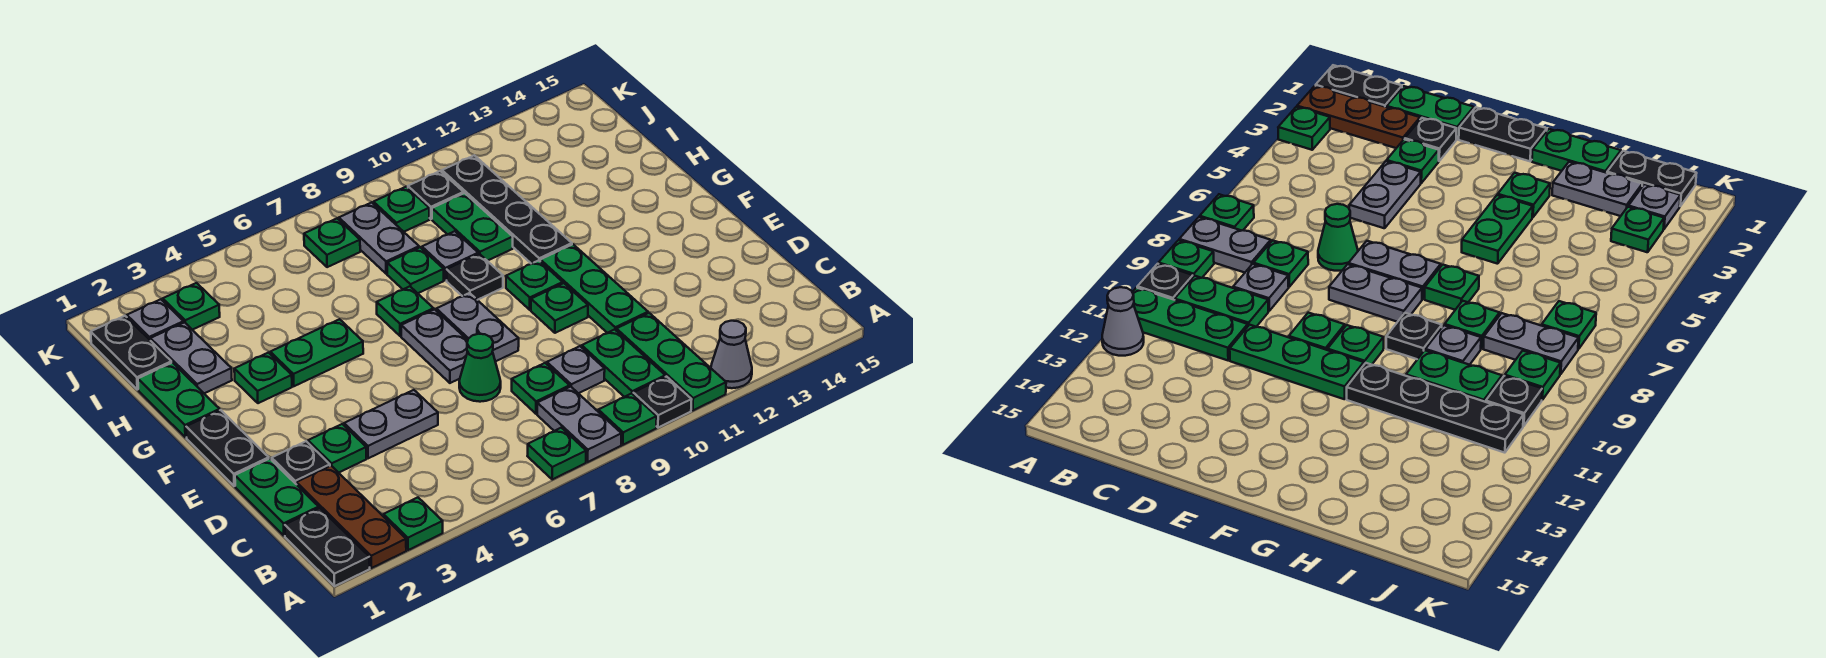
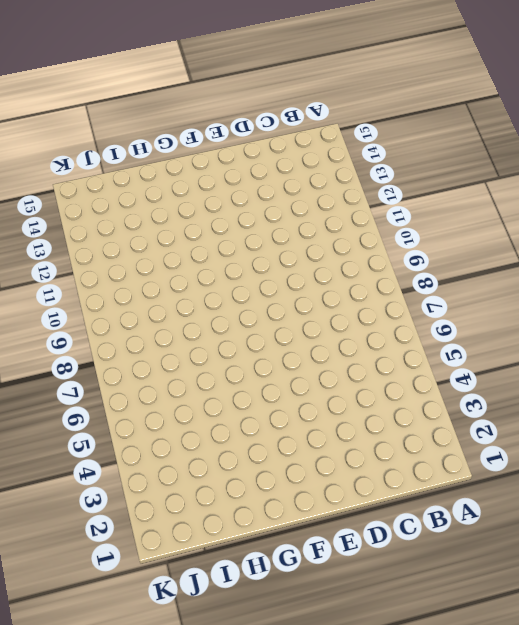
none -> black plate A1:B1 level 1
none -> brown plate A2:C2 level 1
none -> green plate A3 level 1
none -> green plate A7 level 1

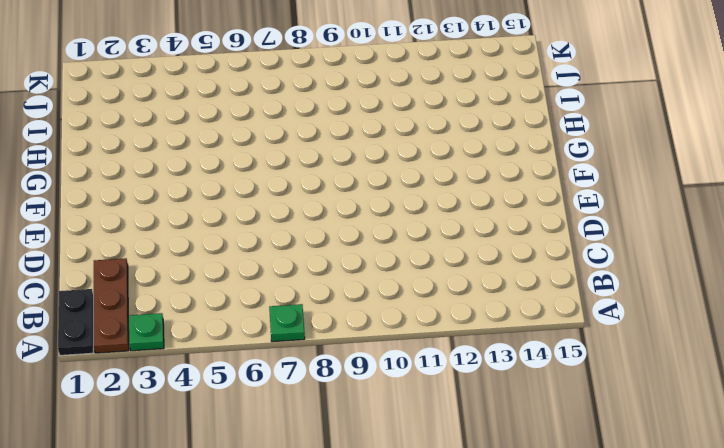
none -> grey plate A8:B8 level 1
none -> green plate A9 level 1
none -> black plate A10 level 1
none -> green plate A11:C11 level 1

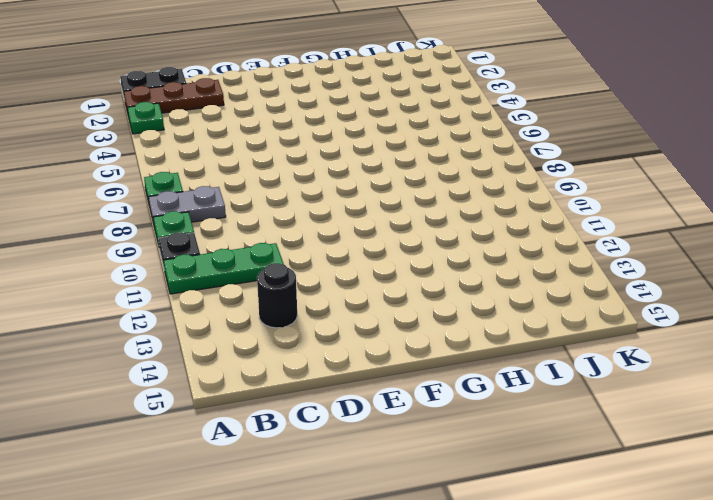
black round brick C13 level 1 -> none
none -> grey cone A12 level 1
none -> green plate B10:C10 level 1
none -> green plate C1:D1 level 1
none -> green plate C8 level 1

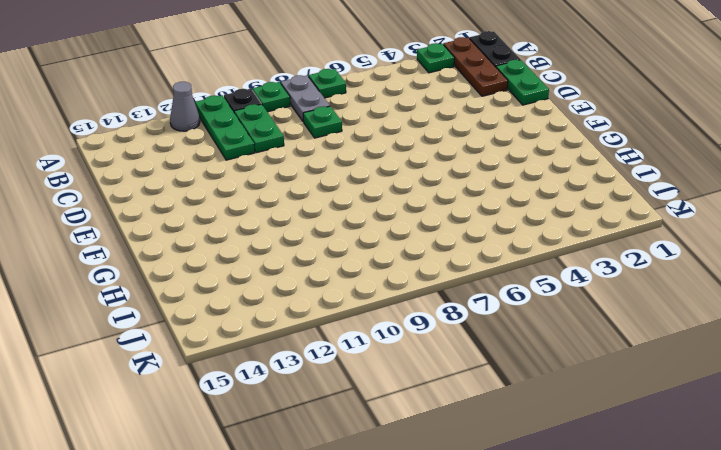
none -> grey plate C9 level 1
none -> black plate D2 level 1
none -> green plate D3 level 1
none -> grey plate D4:D5 level 1

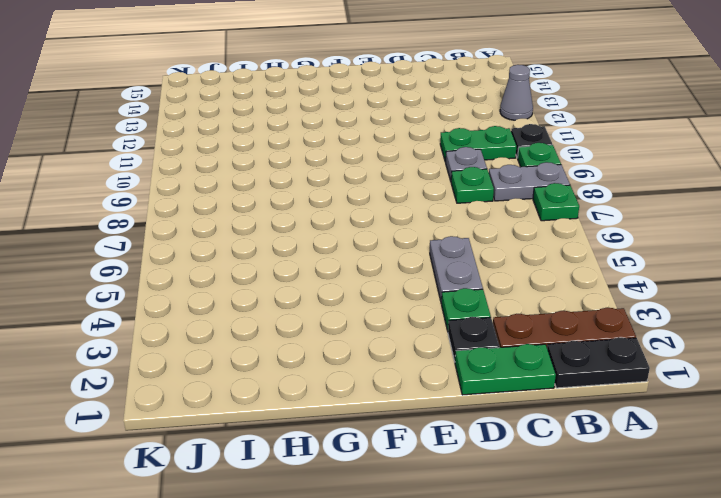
none -> green plate A3 level 1
none -> green plate A11:C11 level 1
none -> green cone D7 level 1
none -> green plate D11:F11 level 1

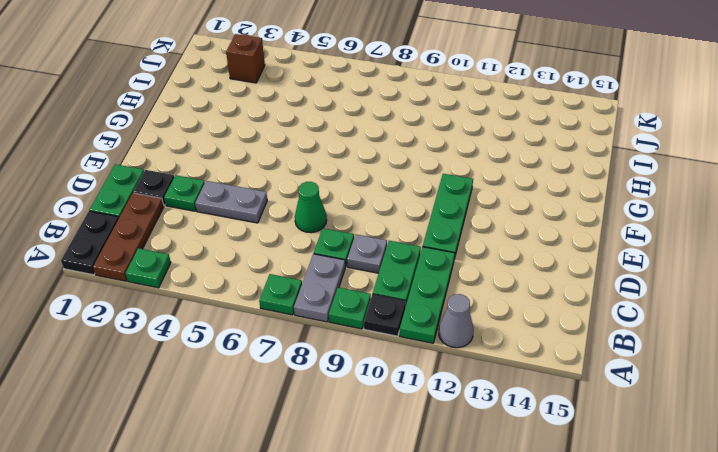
brown brick J3 level 1 -> green plate J3 level 1
none -> black plate E1:F1 level 1
none -> grey plate E7:F7 level 1
none -> grey plate E8:F8 level 1
none -> green plate E10 level 1

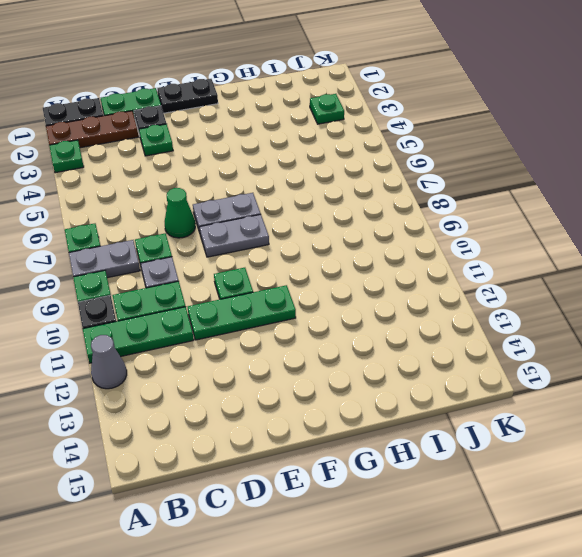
none -> grey plate D4:D5 level 1
none -> green plate F10 level 1
none -> green plate G1:H1 level 1
none -> green plate G3 level 1

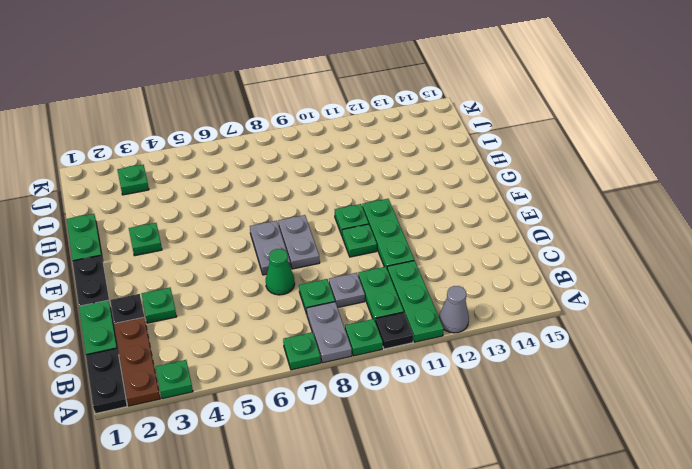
none -> grey plate D4:D5 level 1
none -> green plate G4:G5 level 1
none -> green plate G7 level 1
none -> black plate G9 level 1

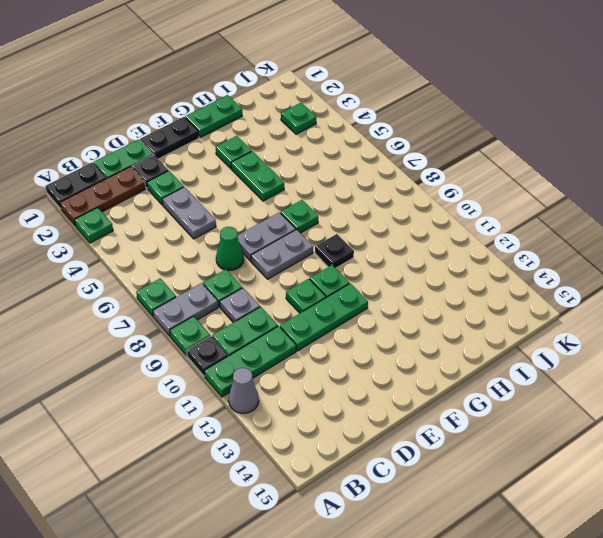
none -> black plate G11:J11 level 1
none -> grey plate H2:I2 level 1
none -> green plate H8 level 1
none -> grey plate H9 level 1

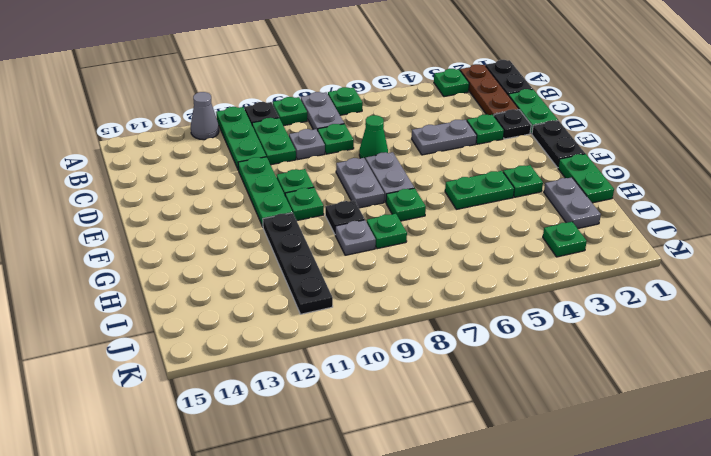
none -> green plate H10:I10 level 1
none -> black plate I1:J1 level 1
none -> grey plate I8:J8 level 1
none -> grey plate J2 level 1

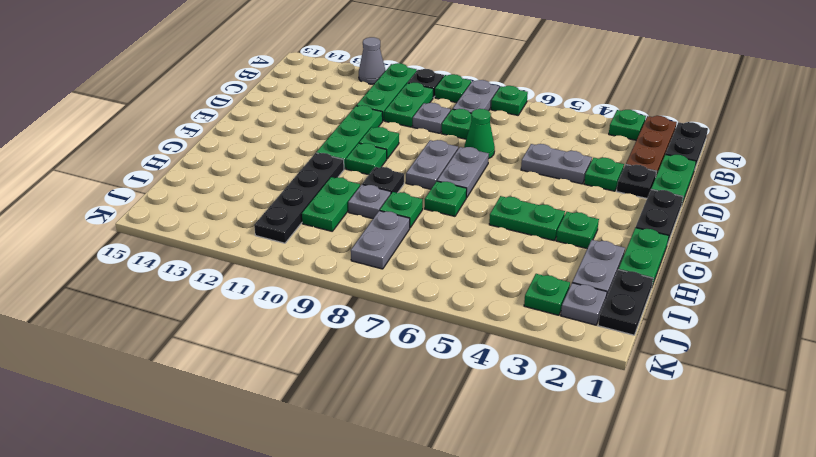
none -> green plate J7 level 1
none -> green plate J9 level 1
none -> black plate J10 level 1

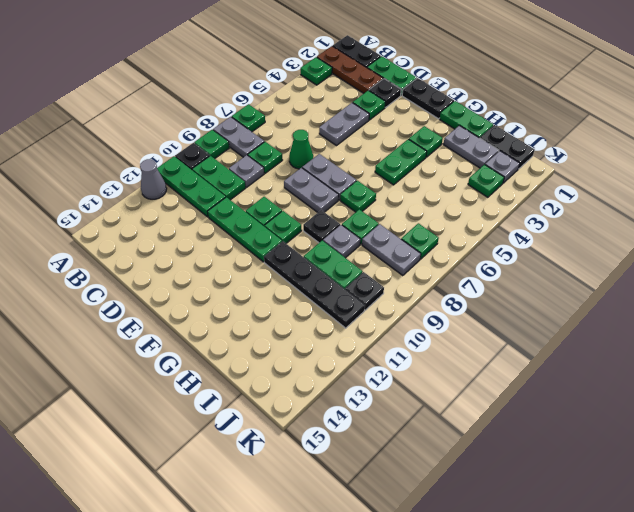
none -> green plate J9 level 1

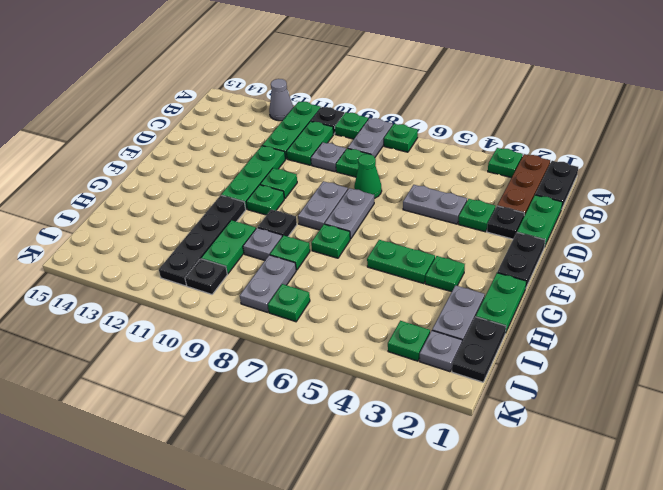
none -> green plate J9 level 1

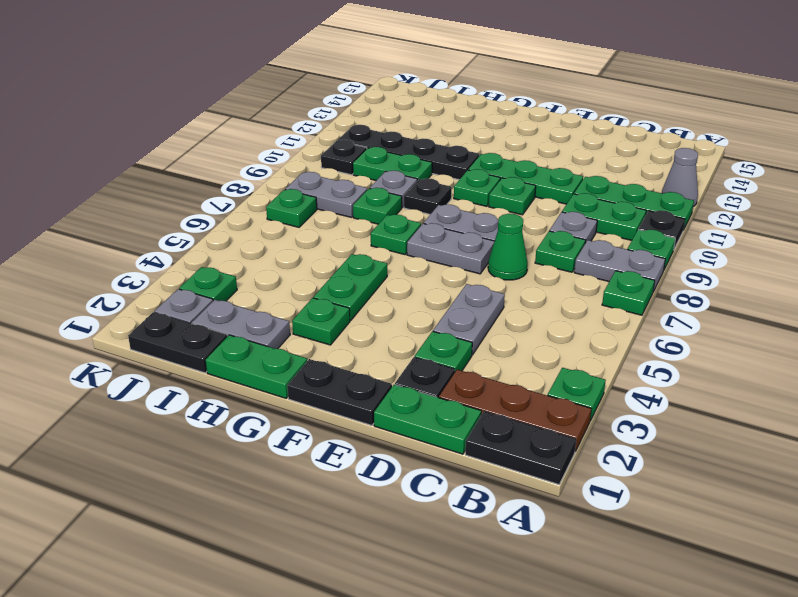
none -> green plate J9 level 1

